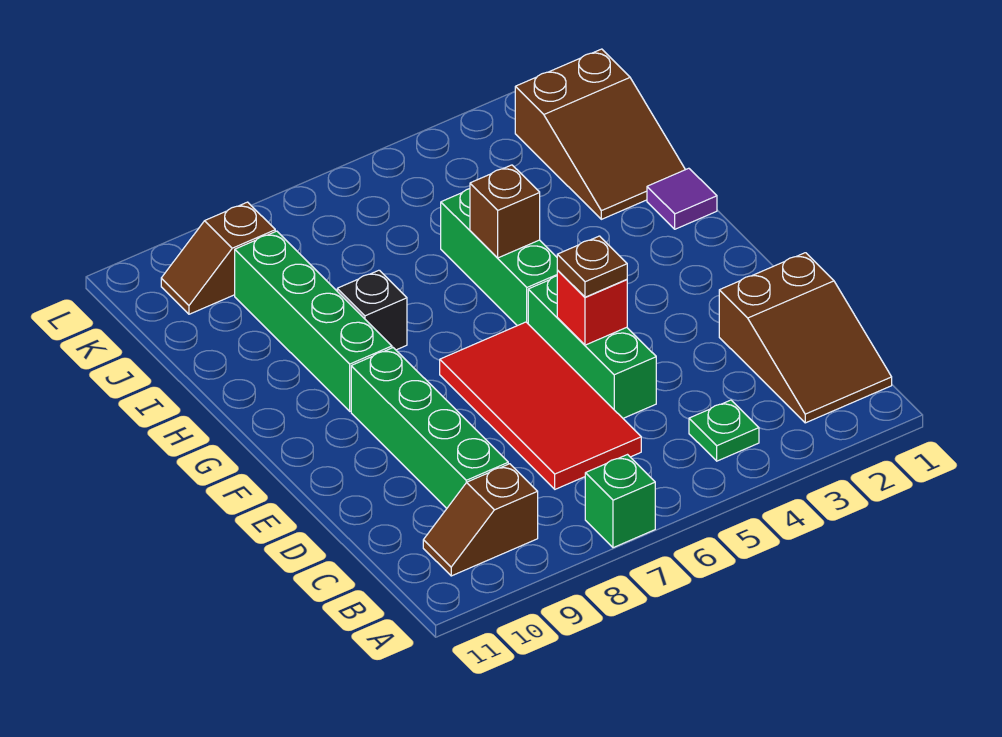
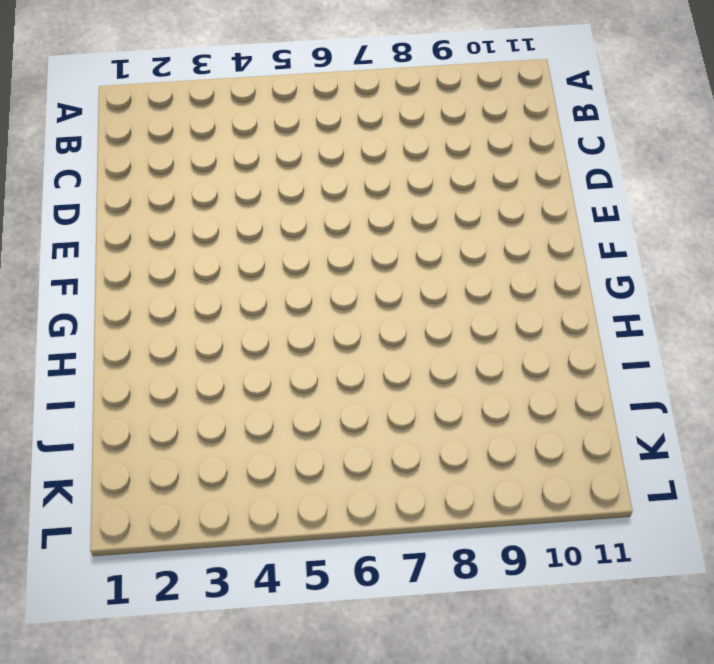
none -> green brick A7 level 1
none -> brown slope B1:D2 level 1 top D
none -> green plate B4 level 1

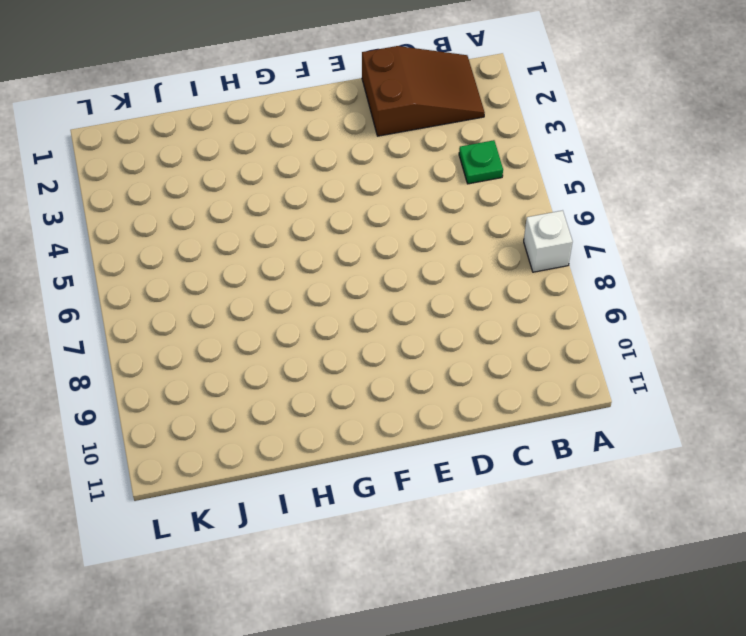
white brick A7 level 1 -> green brick A7 level 1
none -> brown slope B9:B10 level 1 top 9
none -> red tile C6:F7 level 1
none -> green brick C9:F9 level 1

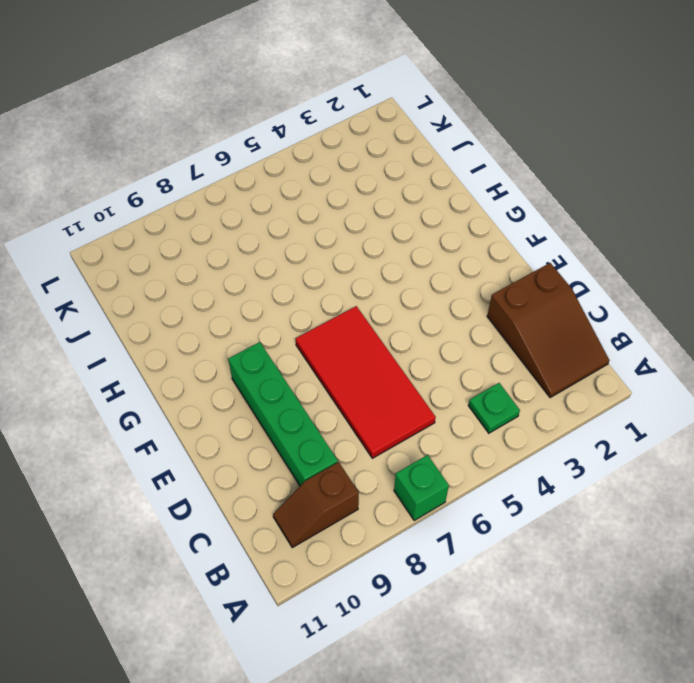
none -> green brick D5:F5 level 1
none -> green brick G5:I5 level 1
none -> green brick G9:J9 level 1

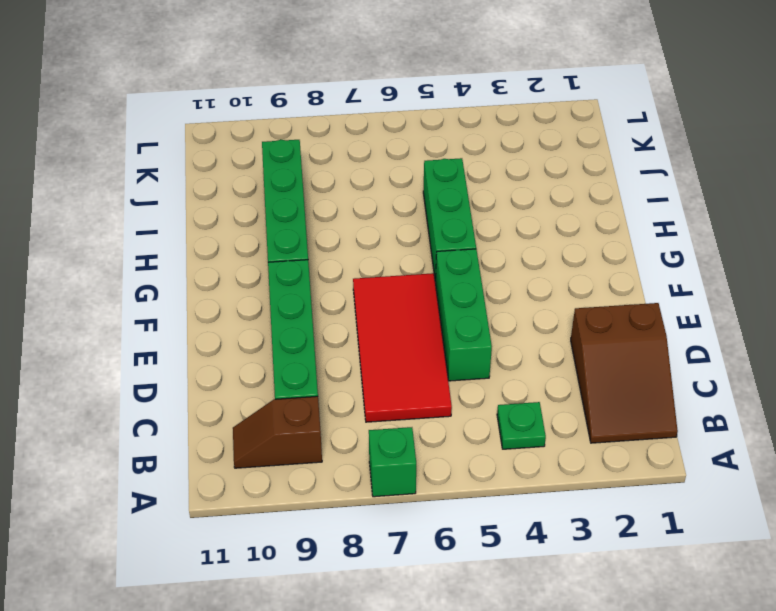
none -> purple tile H1 level 1
none -> black brick H8 level 1
none -> brown slope I1:K2 level 1 top K

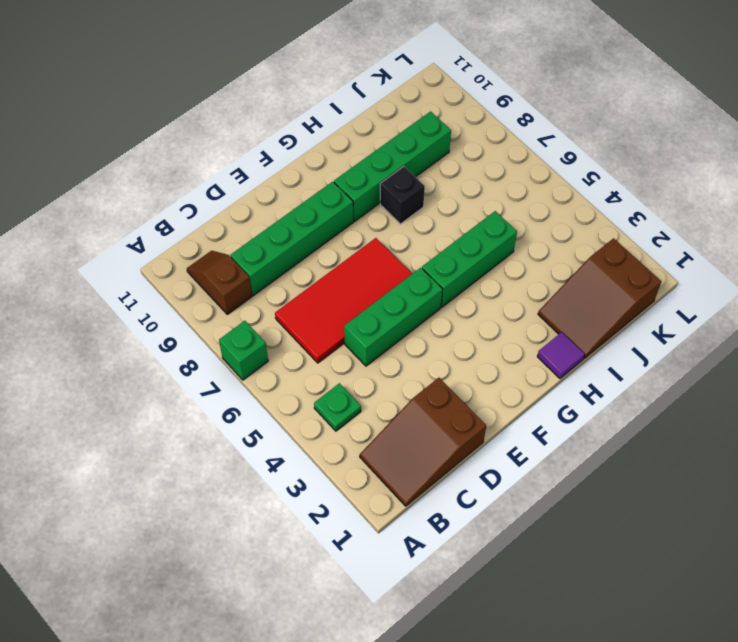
none -> brown slope K9:K10 level 1 top 9
none -> red brick E5 level 2
none -> brown brick H5 level 2

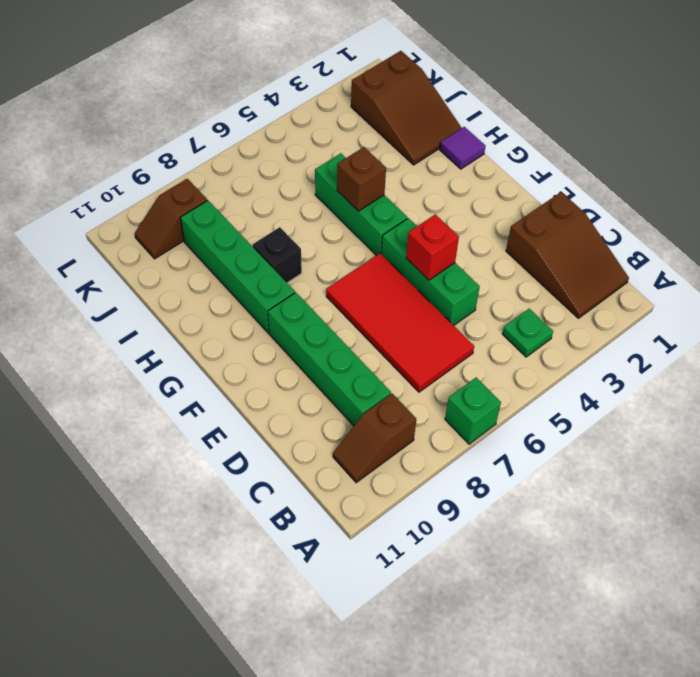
none -> brown plate E5 level 3

